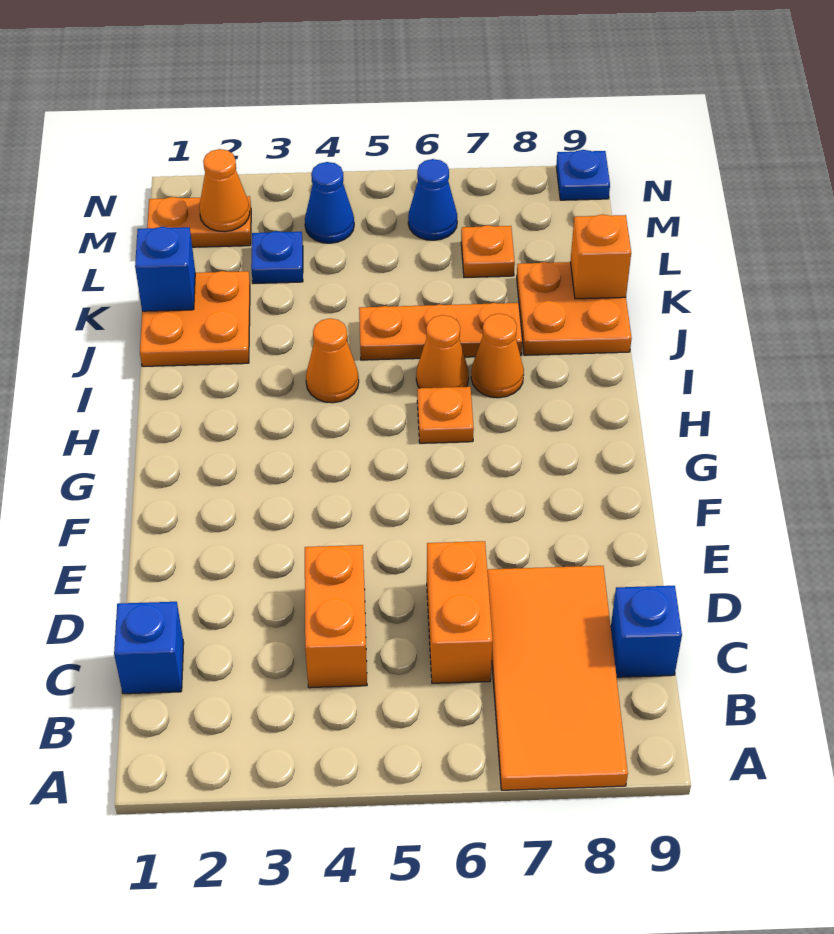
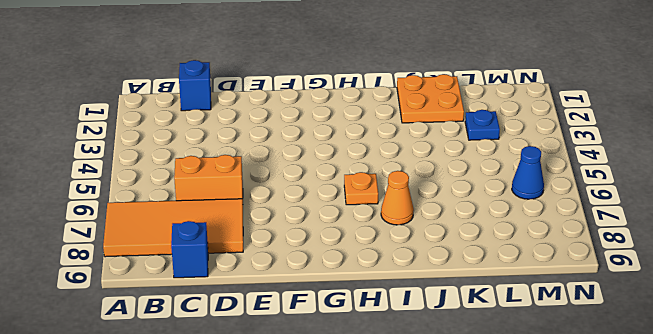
none -> orange brick C4:D4 level 1
none -> orange cone I4 level 1
none -> orange cone I6 level 1

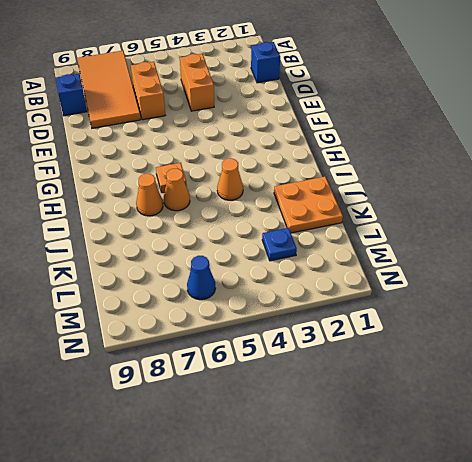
none -> orange plate J5:J7 level 1
none -> orange plate J8:K9 level 1
none -> orange plate L7 level 1

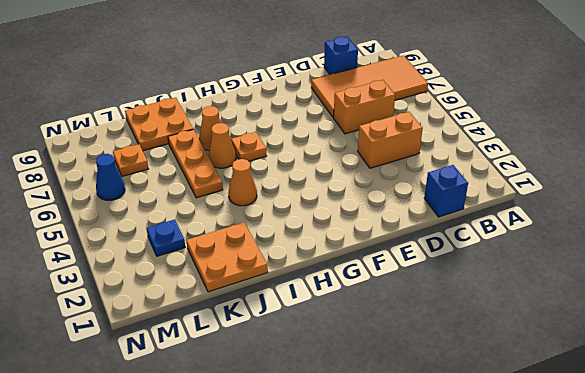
none -> orange plate M1:M2 level 1
none -> blue cone M4 level 1
none -> blue plate N9 level 1

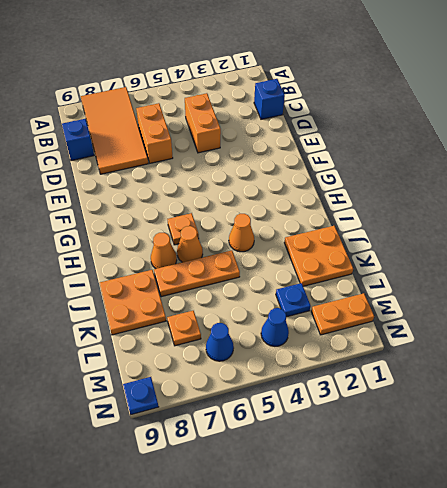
none -> blue brick K1 level 2
none -> orange brick K9 level 2
none -> orange cone M2 level 2

